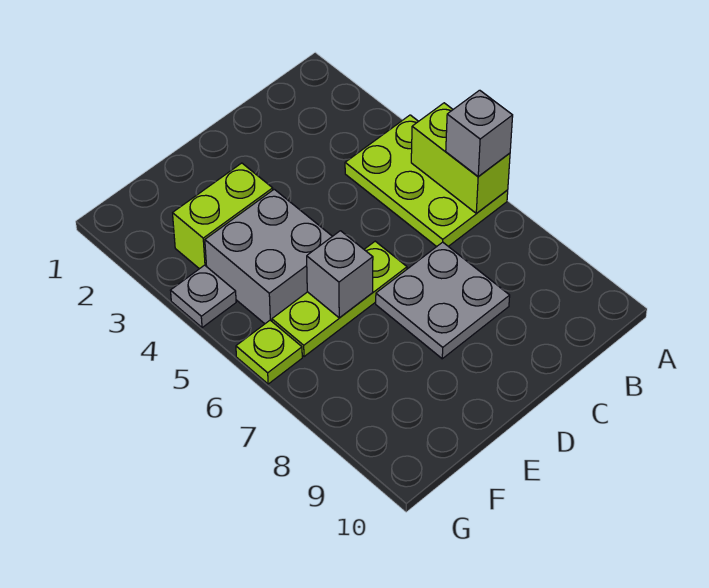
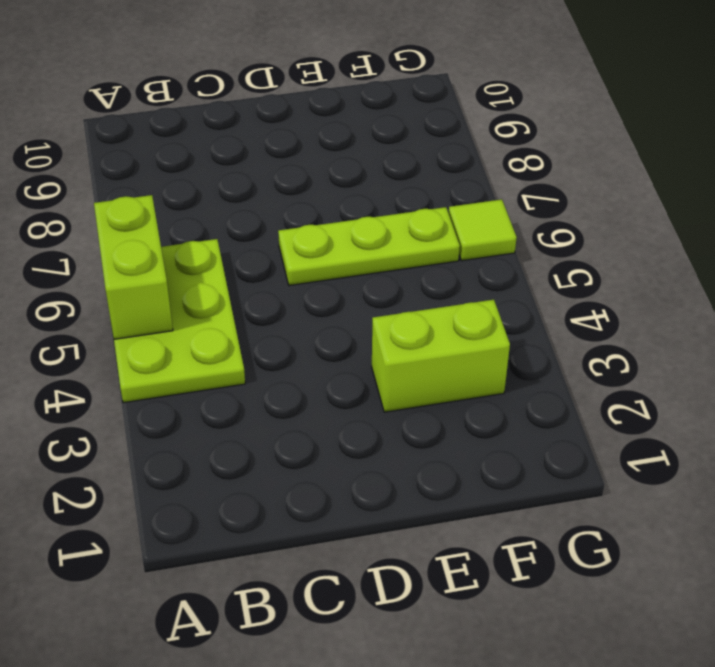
lime tile G6 level 1 -> lime plate G6 level 1
none -> grey plate C7:D8 level 1
none -> grey brick E4:F5 level 1

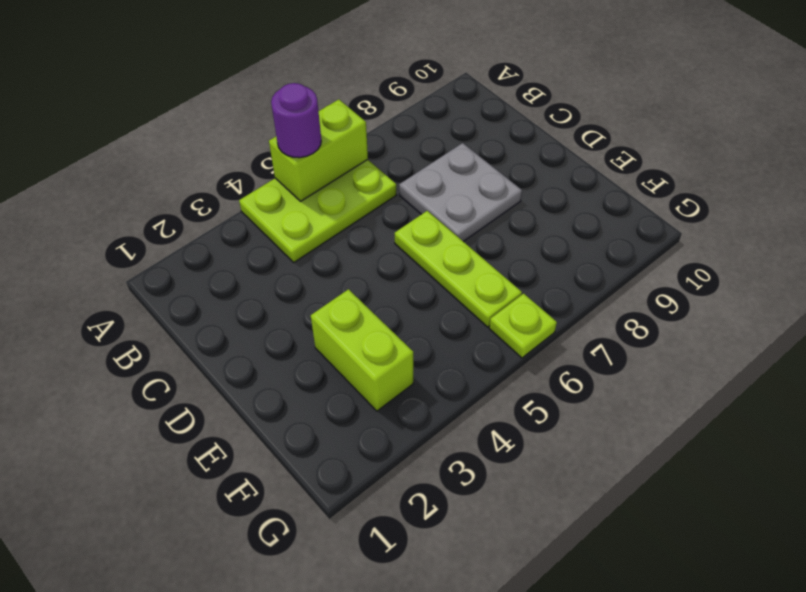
purple round brick A5 level 3 -> none
none -> grey brick E4:F5 level 1
none -> grey plate G4 level 1

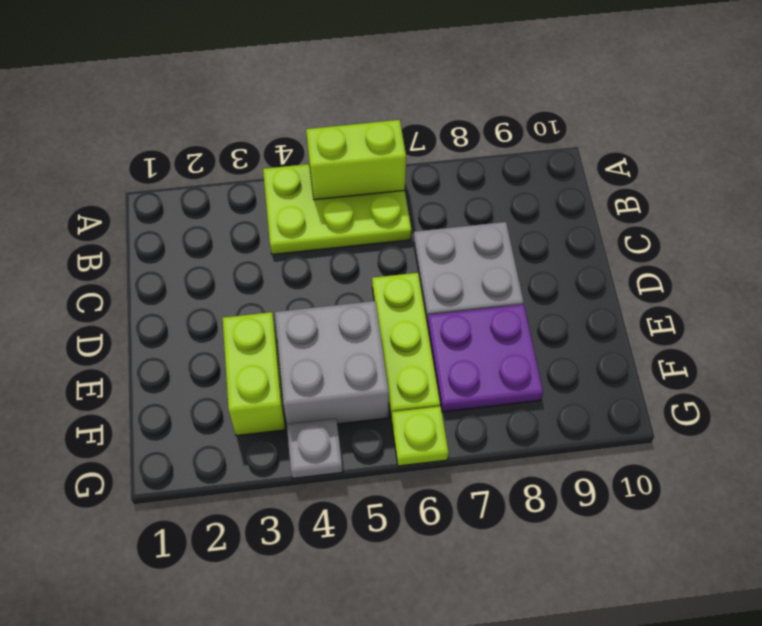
purple plate E7:F8 level 1 -> none
none -> grey brick E6 level 2
none -> grey brick A6 level 3

